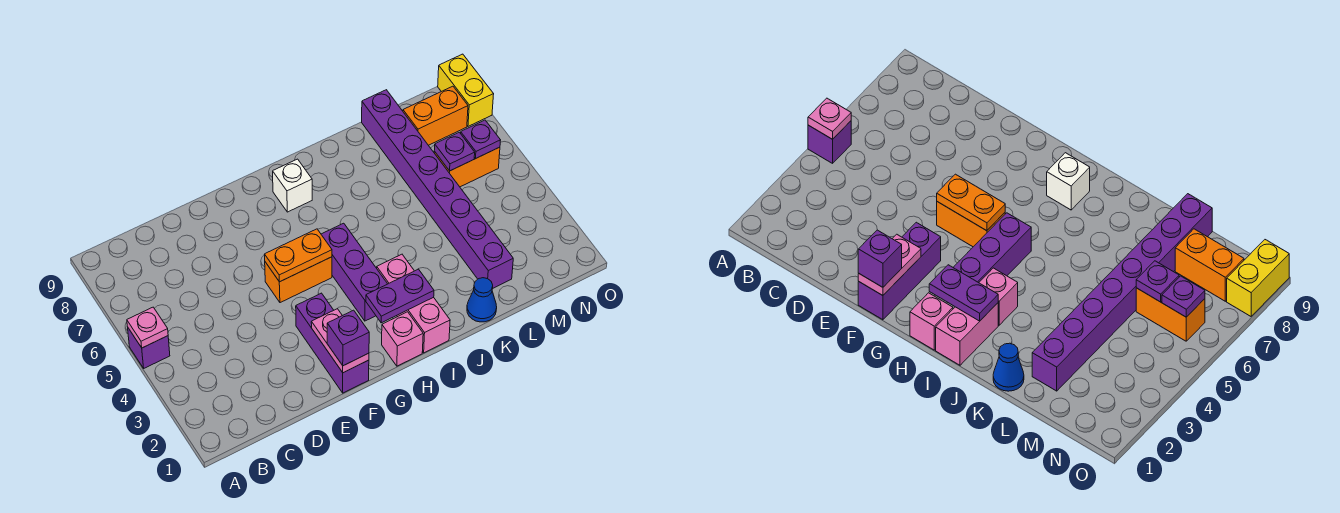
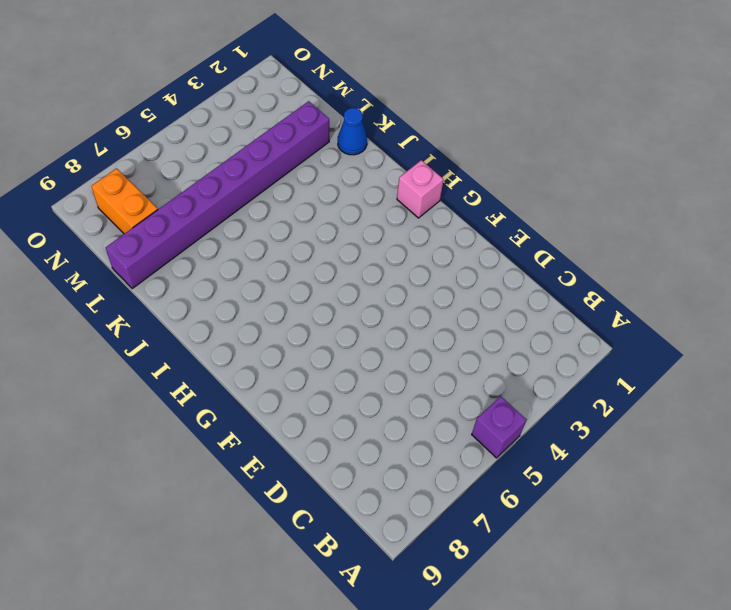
none -> purple brick F1:F3 level 1
none -> orange brick F5:G5 level 1
none -> purple brick H3:H5 level 1

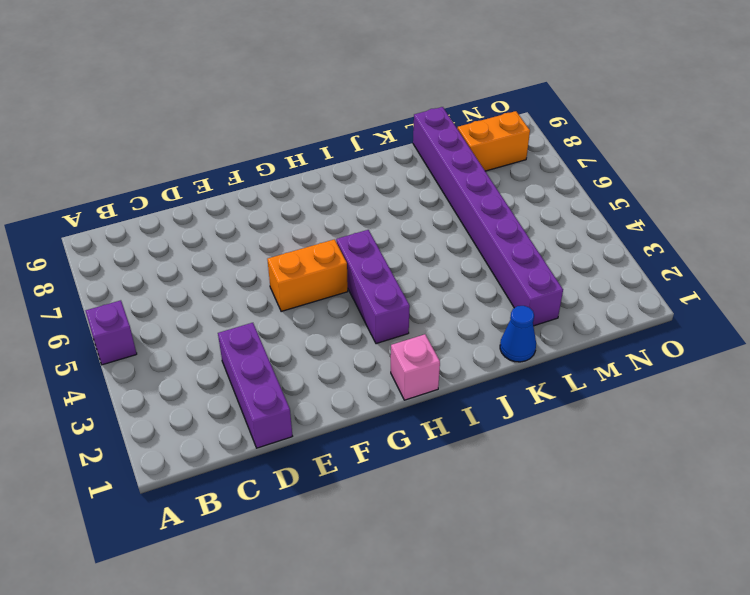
purple brick D1:D3 level 1 -> purple brick F1:F3 level 1
none -> white brick H8 level 1
none -> pink brick I1:I2 level 1
none -> pink brick I3 level 1

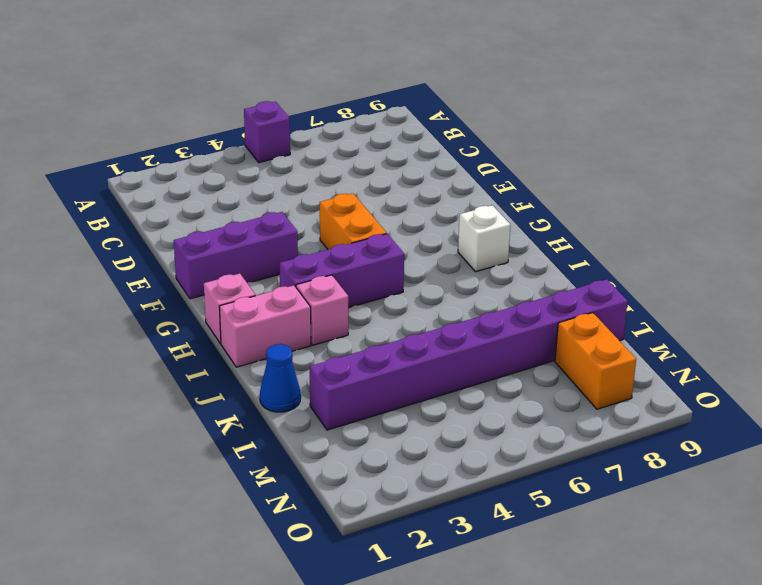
none -> orange brick M6:N6 level 1
none -> yellow brick O8:O9 level 1
none -> pink plate A5 level 2

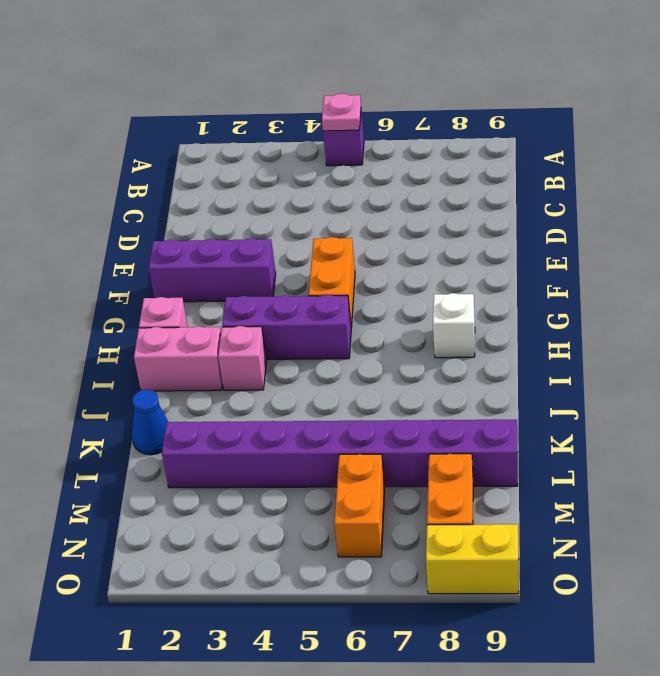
none -> pink plate F1:F2 level 2
none -> orange plate F5:G5 level 2
none -> purple plate H2:I2 level 2

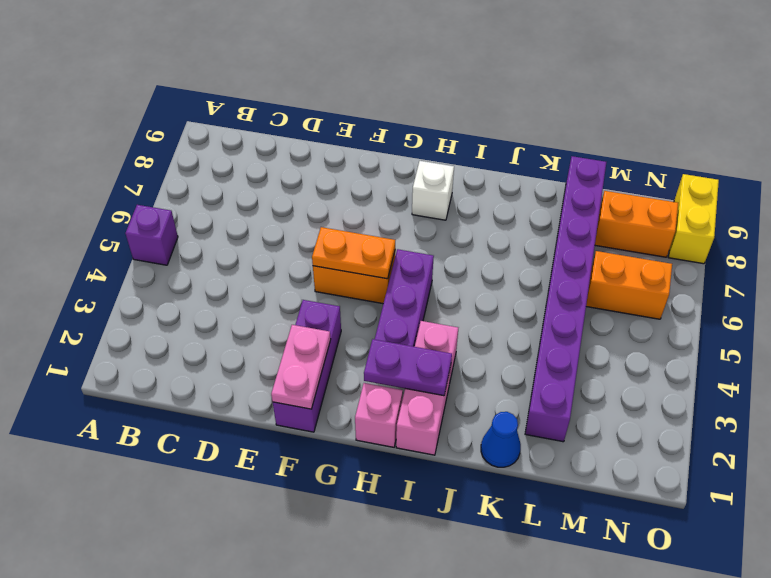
none -> pink plate A5 level 2
none -> purple plate M6 level 2
none -> purple plate N6 level 2

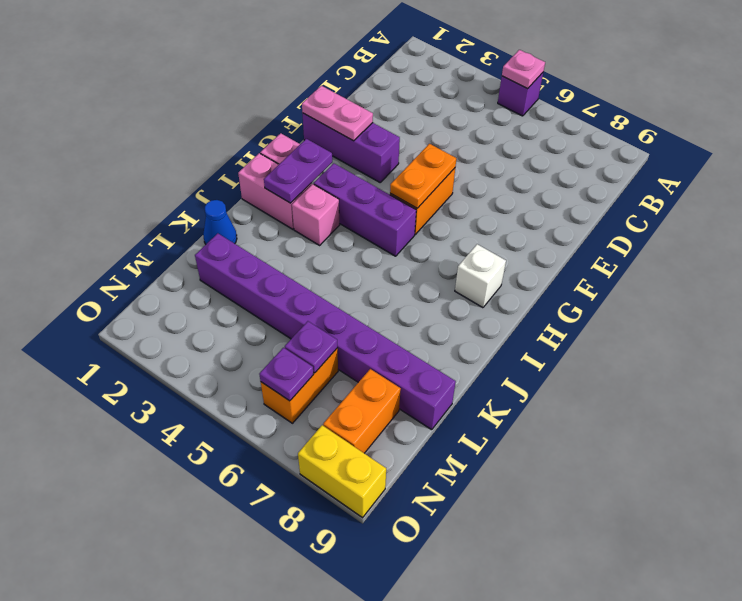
none -> purple brick F1 level 3

